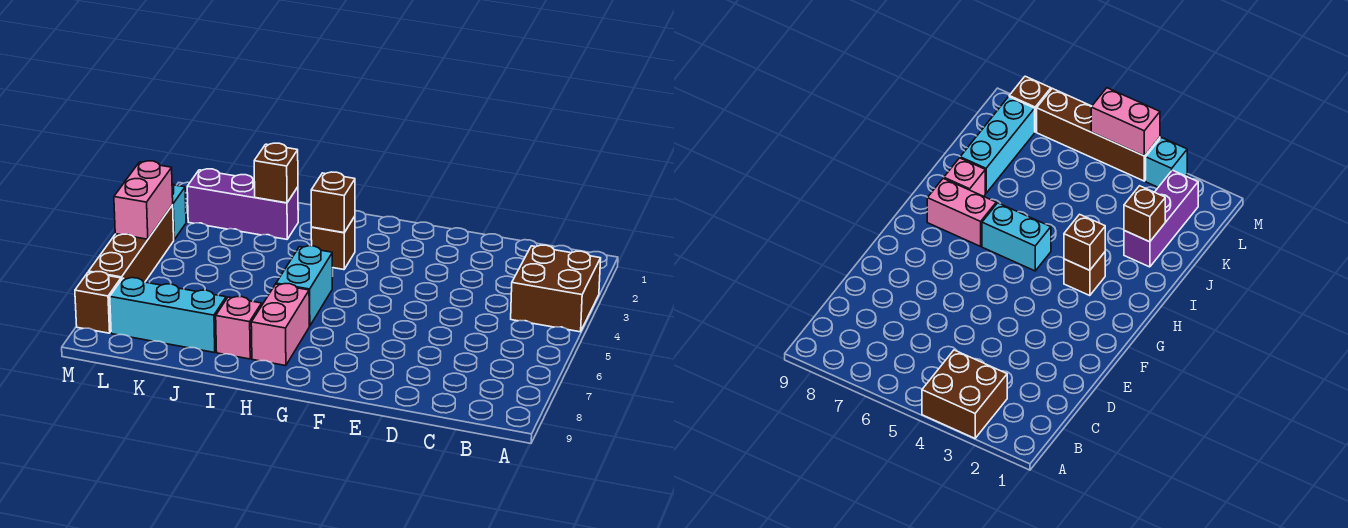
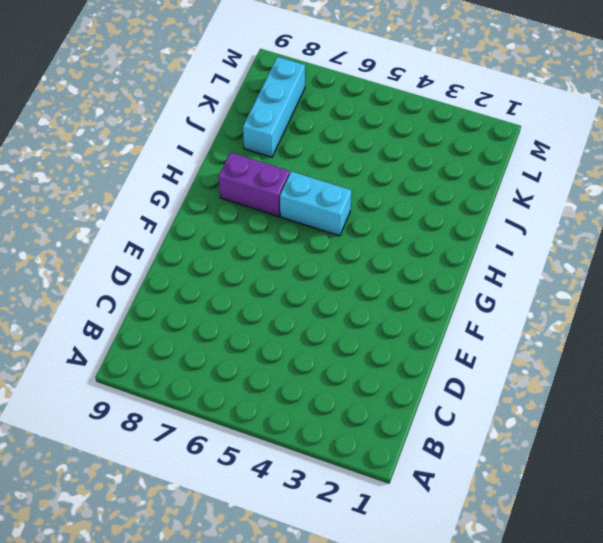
purple brick H7:H8 level 1 -> pink brick H7:H8 level 1
none -> brown brick A3:B4 level 1
none -> brown brick H3 level 1
none -> pink brick I8 level 1

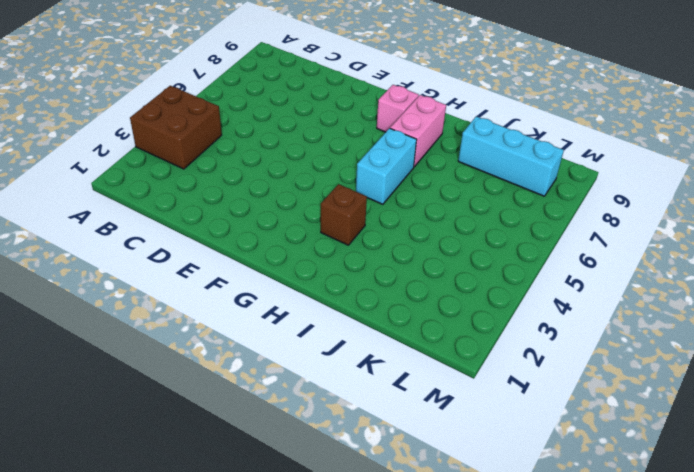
pink brick G8 level 1 -> pink brick I8 level 1
none -> purple brick J2:L2 level 1
none -> cyan brick M3 level 1
none -> brown brick M4:M7 level 1

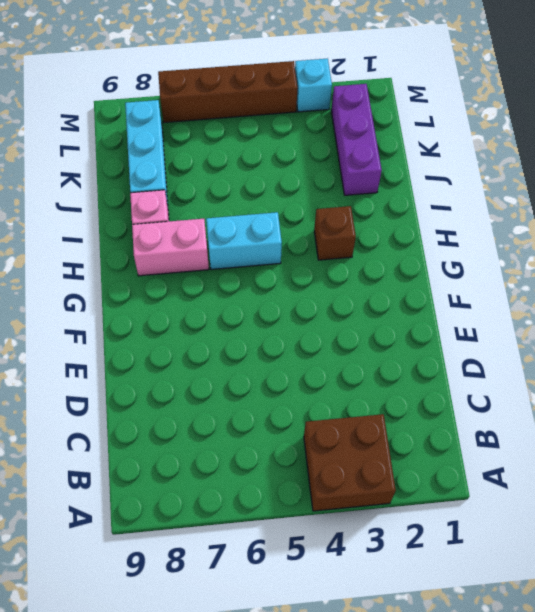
none -> brown brick M8 level 1
none -> brown brick H3 level 2
none -> brown brick J2 level 2

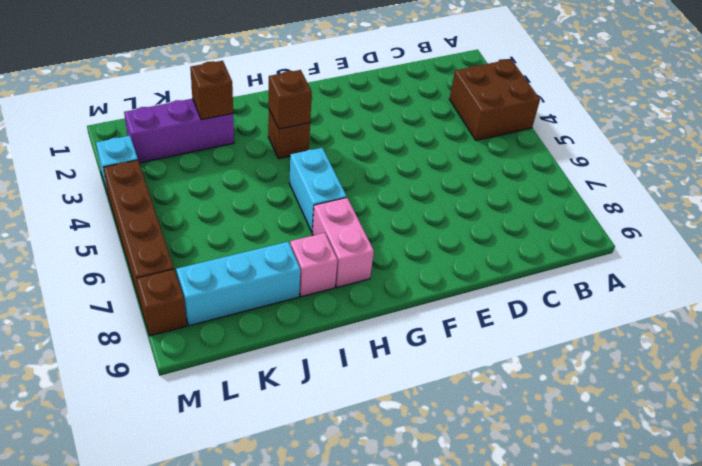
none -> pink brick M4:M5 level 2

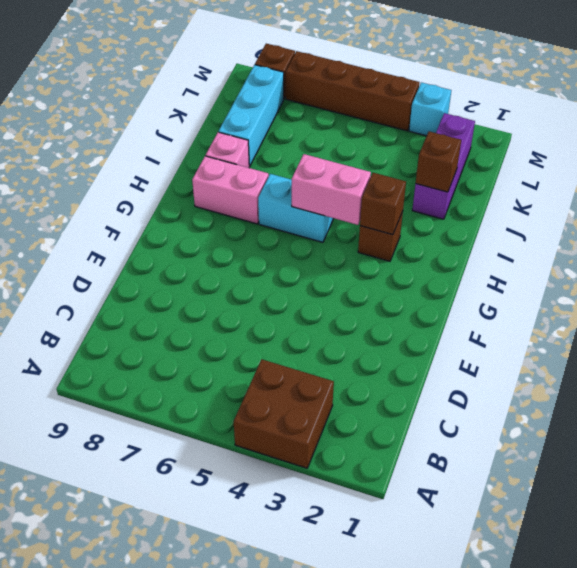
pink brick H4:H5 level 2 -> pink brick M4:M5 level 2

